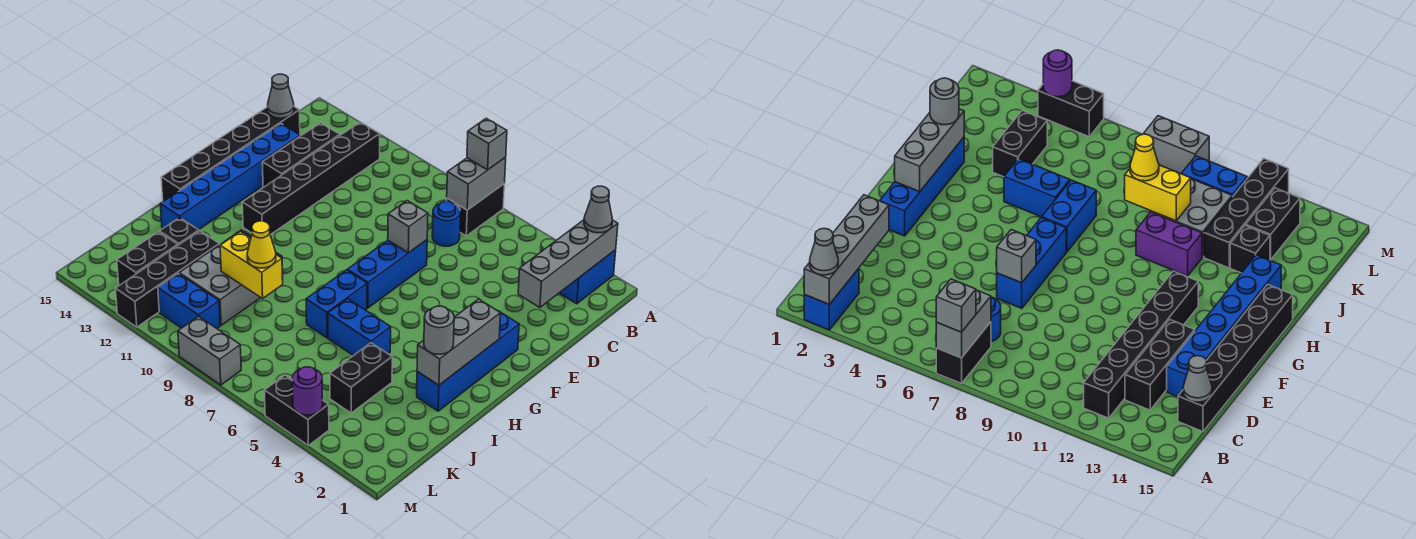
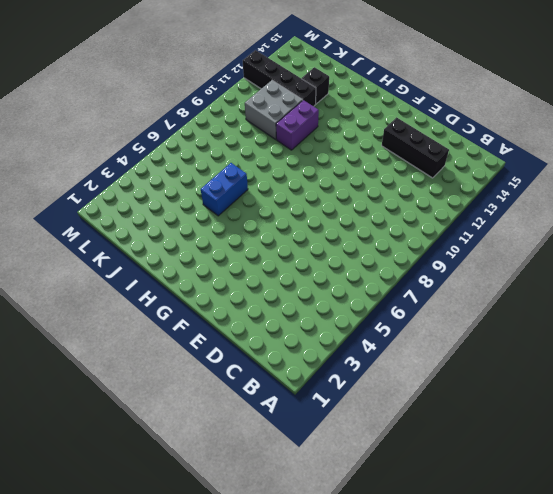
none -> blue brick A2:B2 level 1
none -> black brick A7:B7 level 1
none -> black brick B12:G12 level 1
none -> blue round brick C7 level 1

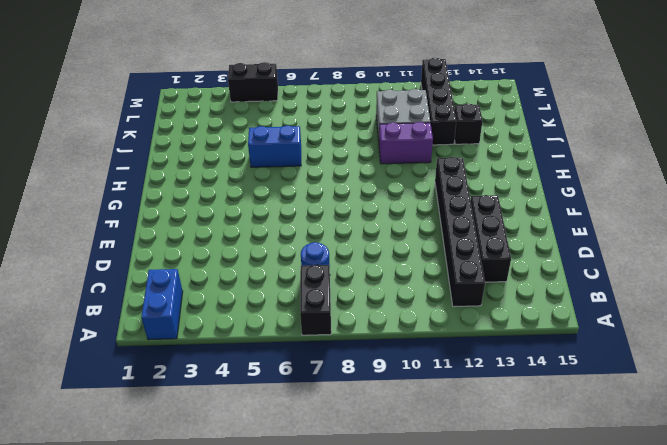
none -> black brick C15:H15 level 1
none -> blue brick D14:I14 level 1
none -> blue brick E7:G7 level 1
none -> blue brick F2:I2 level 1

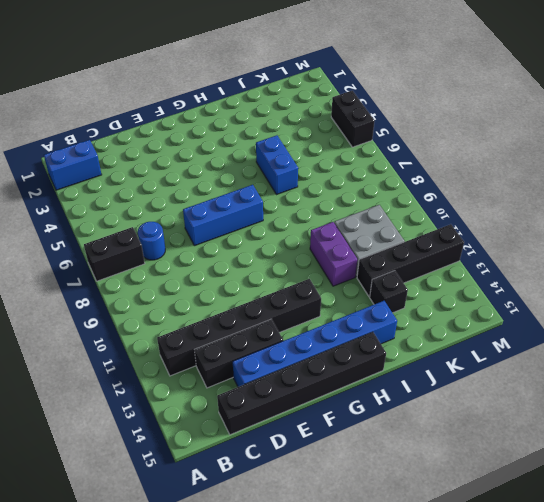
none -> blue brick F2:I2 level 1
none -> blue brick H7:I7 level 1
none -> black brick J4:K4 level 1
none -> black brick K13:L13 level 1

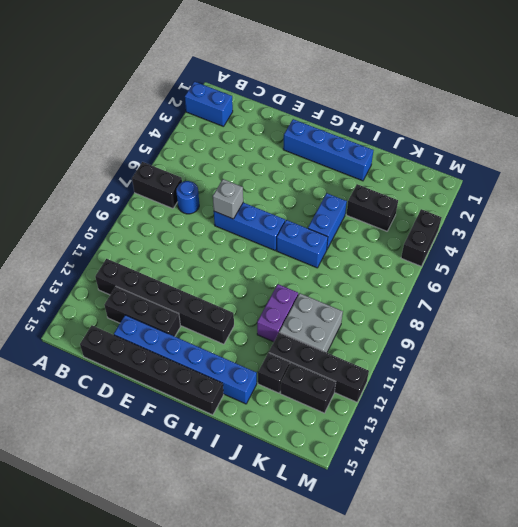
none -> blue brick L10:L11 level 1
none -> grey brick M8:M9 level 1
none -> grey brick A2:D2 level 2
none -> grey brick A7:B7 level 2

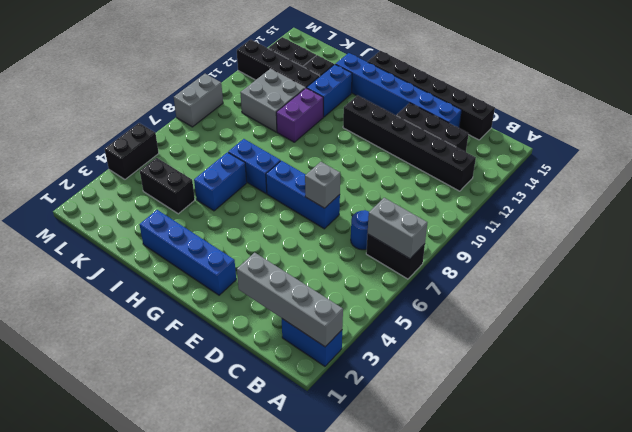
blue brick I12:I13 level 1 -> blue brick L10:L11 level 1
none -> grey cone C15 level 2
none -> grey brick G2:I2 level 2
none -> yellow brick J9:J10 level 2
none -> purple round brick M4 level 2

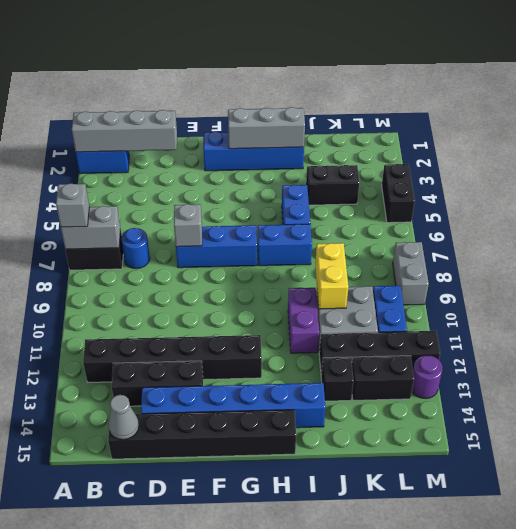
purple round brick M13 level 1 -> purple round brick M4 level 2
none -> grey cone A2 level 3
none -> grey round brick I2 level 3
none -> yellow cone J9 level 3

